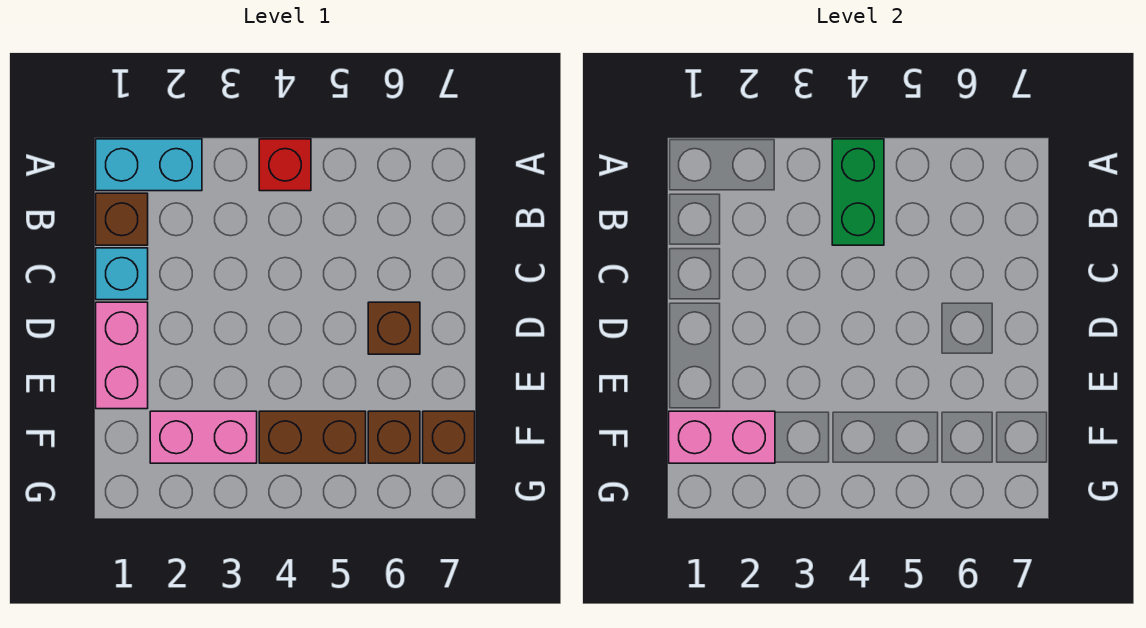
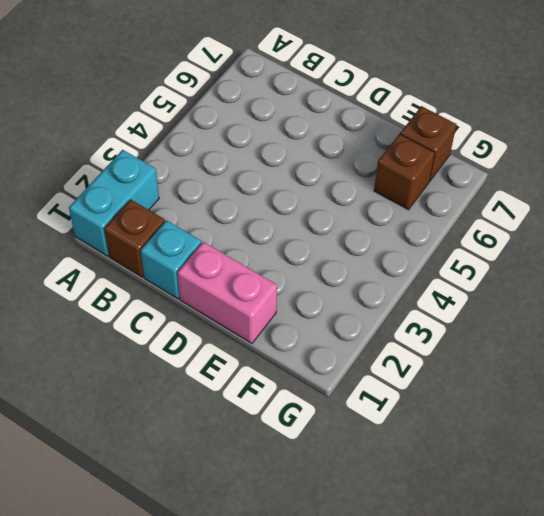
none -> red brick A4 level 1
none -> brown brick D6 level 1
none -> pink brick F2:F3 level 1

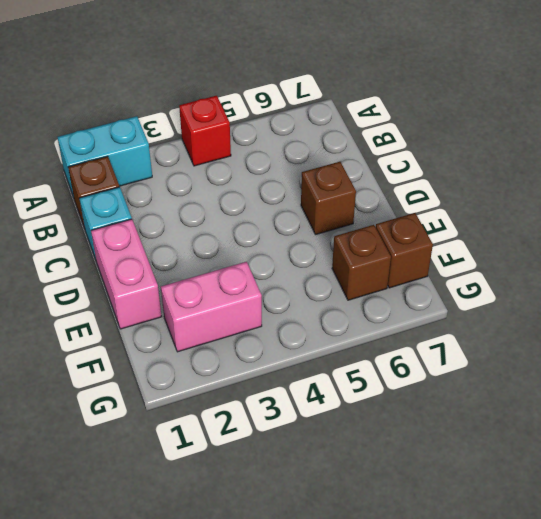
none -> brown brick F4:F5 level 1
none -> green brick A4:B4 level 2
none -> pink brick F1:F2 level 2

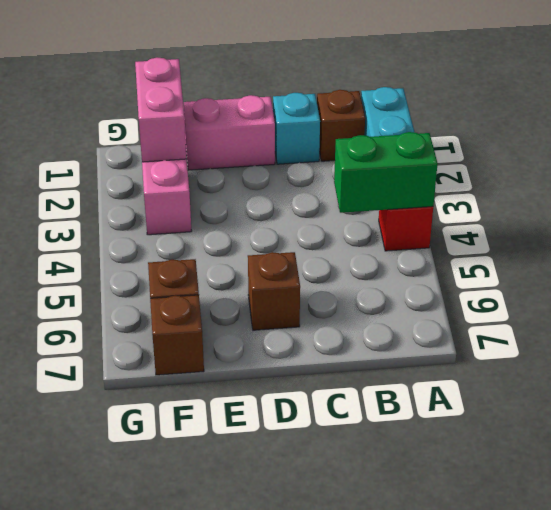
none -> brown brick F4:F5 level 1

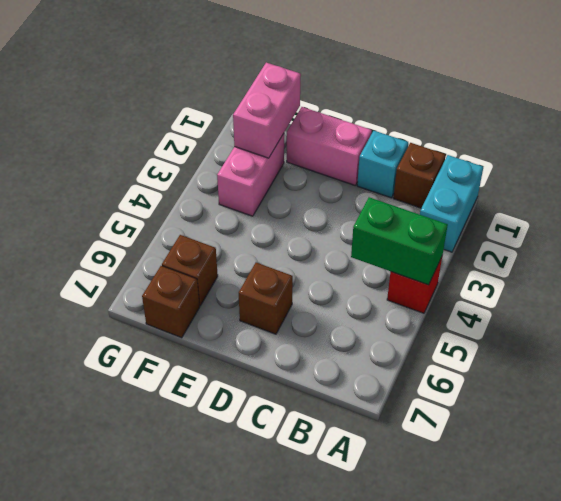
none -> brown brick F4:F5 level 1

